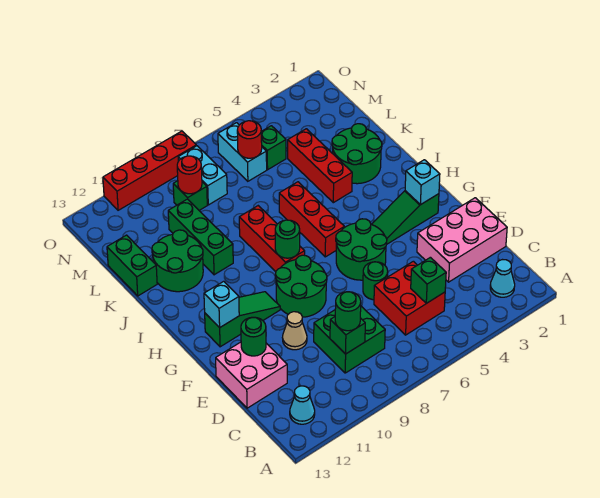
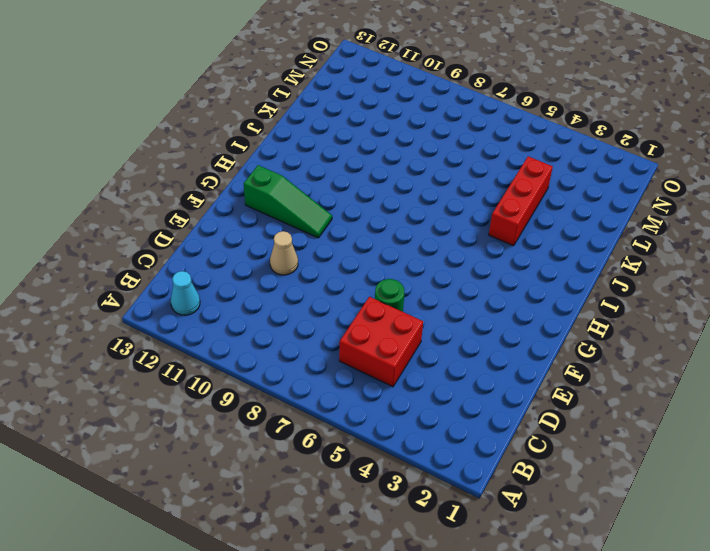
none -> cyan cone B2 level 1
none -> green brick C8:D9 level 1
none -> pink brick D1:E3 level 1
none -> pink brick D12:E13 level 1

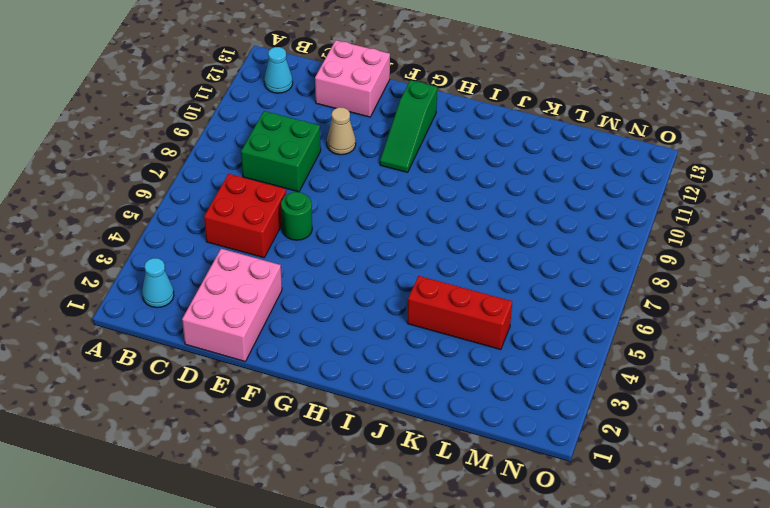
none -> green round brick F5:G6 level 1
none -> green round brick F8:G9 level 1
none -> green slope G2:G4 level 1 top 2
none -> red brick H6:J6 level 1

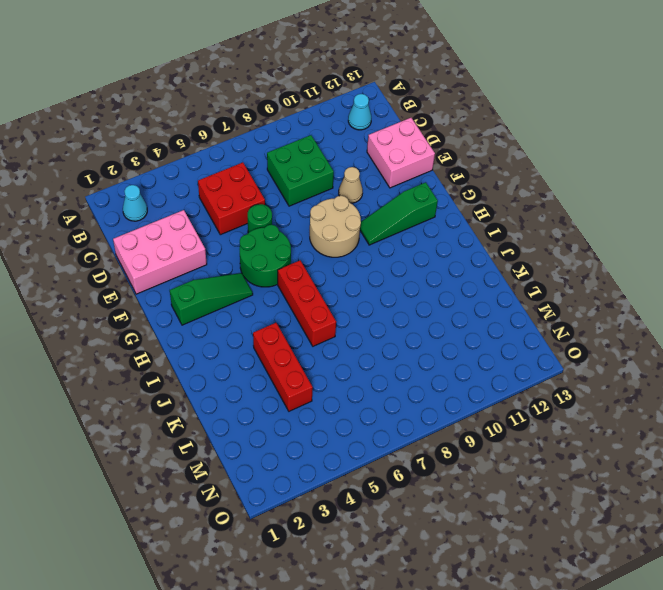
tan round brick F8:G9 level 1 -> green round brick F8:G9 level 1
none -> red brick H8:J8 level 1
none -> green round brick J2:K3 level 1
none -> green brick J10:L10 level 1
none -> green round brick J11:K12 level 1

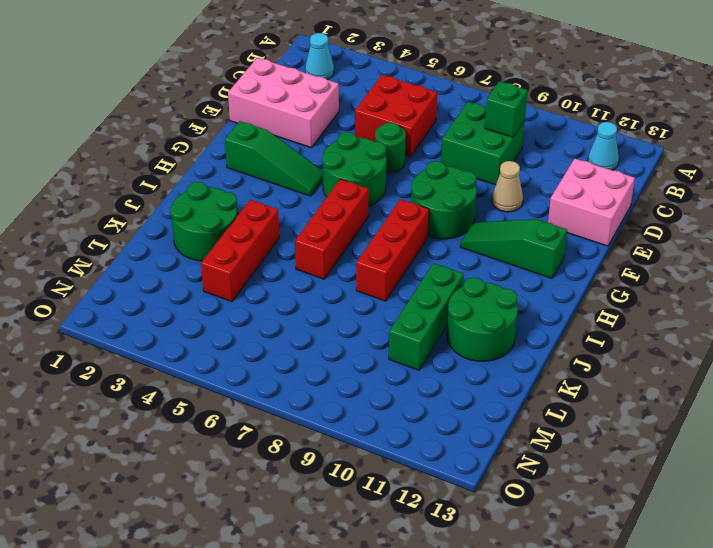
none -> green brick K13:L13 level 1
none -> green brick M5 level 1
none -> cyan brick M6:N6 level 1
none -> cyan brick M8:N8 level 1

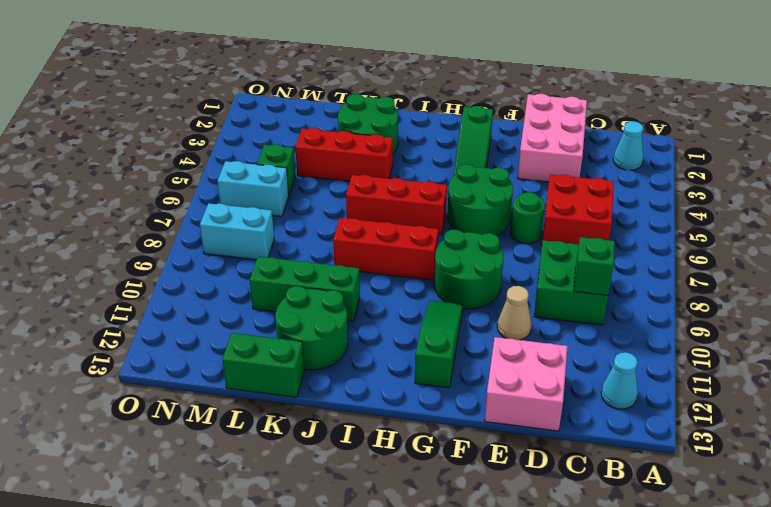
none -> green brick M9 level 1
none -> red brick O8:O11 level 1
none -> green brick C5 level 2
none -> green round brick E12 level 2

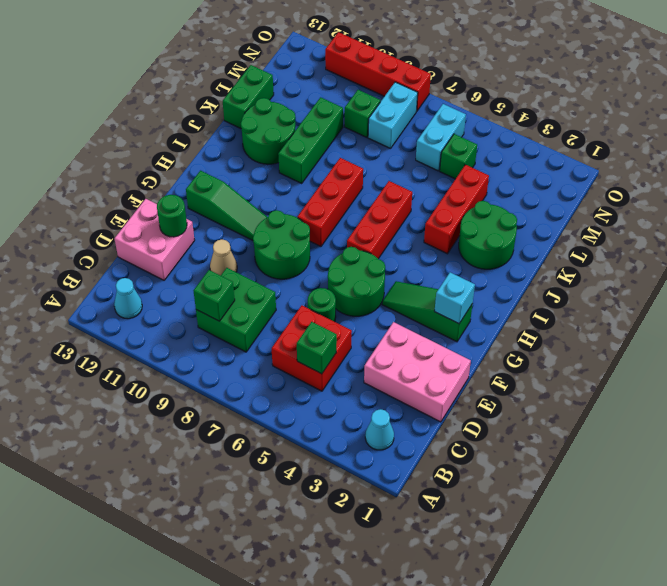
none -> cyan brick G12 level 2
none -> green round brick H8 level 2
none -> red round brick M6 level 2
none -> red round brick M9 level 2

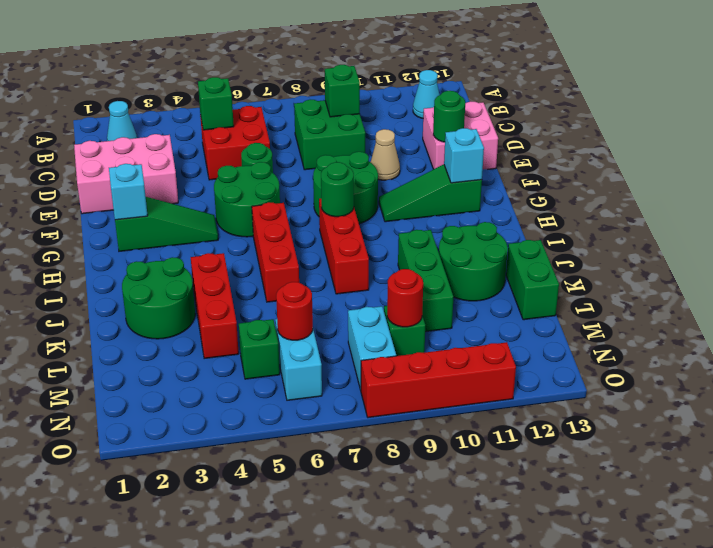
none -> green round brick C9 level 3

